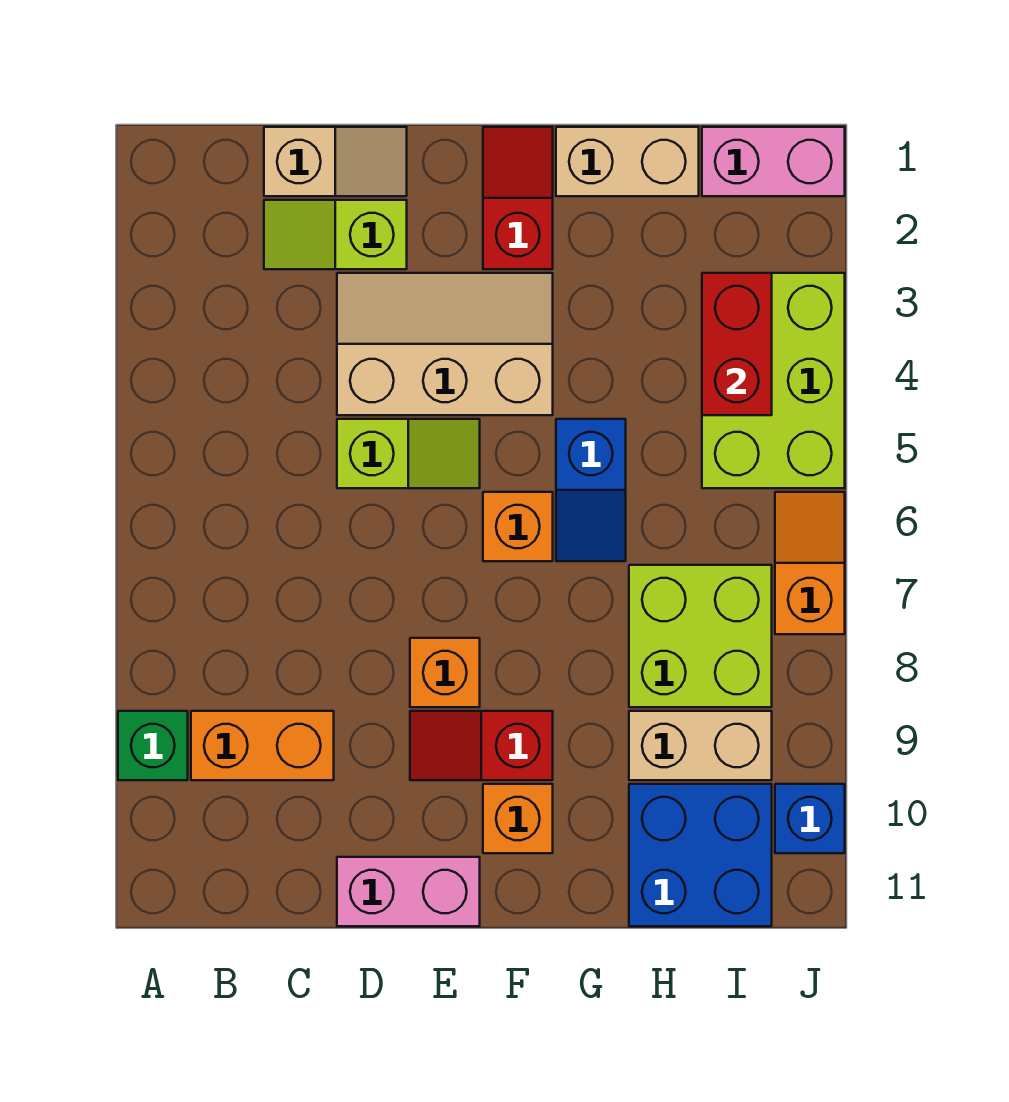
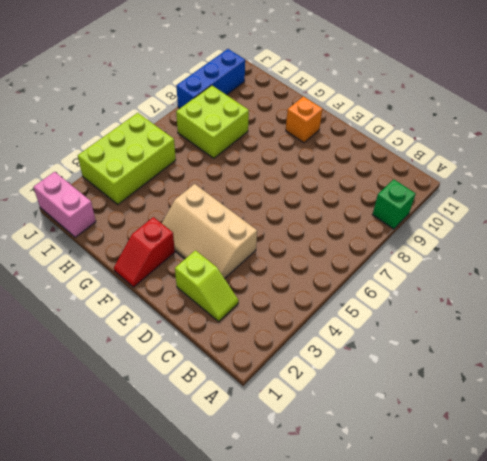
blue brick J8:J10 level 1 -> blue brick J10 level 1
none -> orange brick B9:C9 level 1
none -> tan slope C1:D1 level 1 top C
none -> lime slope D5:E5 level 1 top D

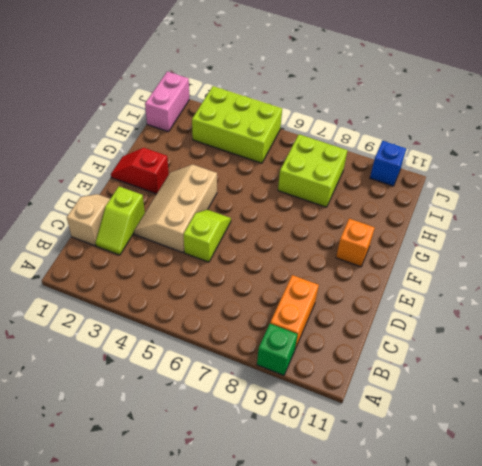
none -> pink brick D11:E11 level 1
none -> orange brick E8 level 1
none -> red slope E9:F9 level 1 top F

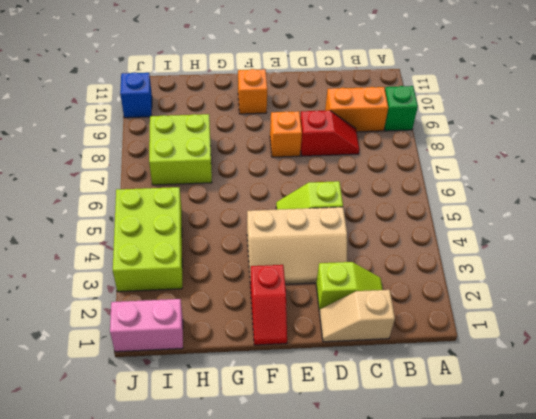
red slope C8:D8 level 1 top D -> red slope E9:F9 level 1 top F
none -> pink brick D11:E11 level 1
none -> orange brick F6 level 1
none -> tan brick G1:H1 level 1

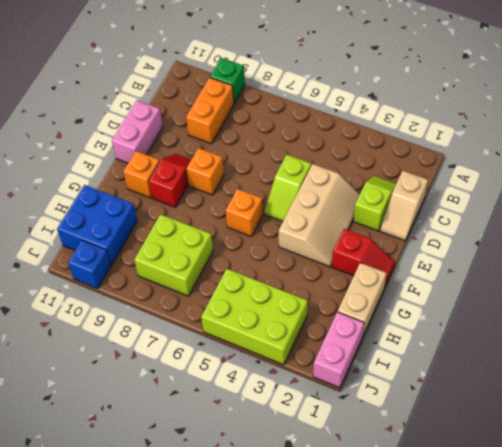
none -> blue slope G5:G6 level 1 top 5
none -> tan brick H9:I9 level 1
none -> orange slope J6:J7 level 1 top 7

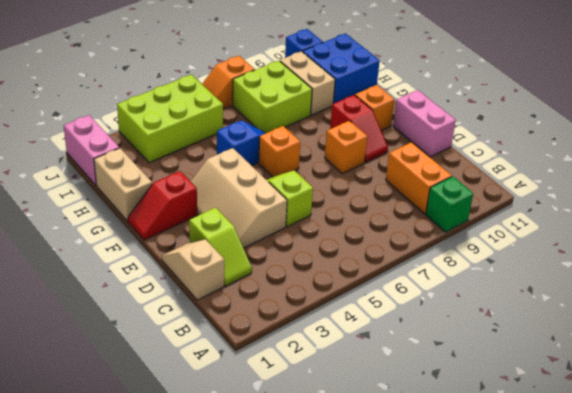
none -> red brick I3:I4 level 2

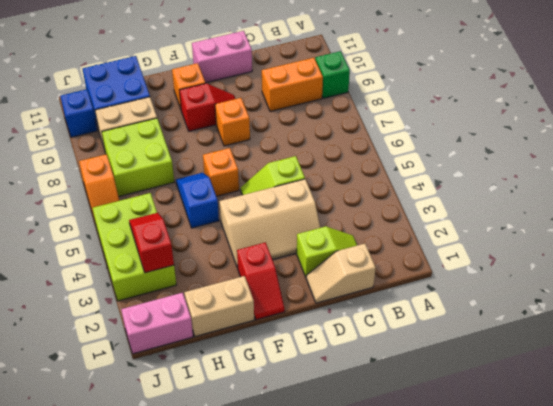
red slope I3:I4 level 2 top 3 -> red brick I3:I4 level 2

